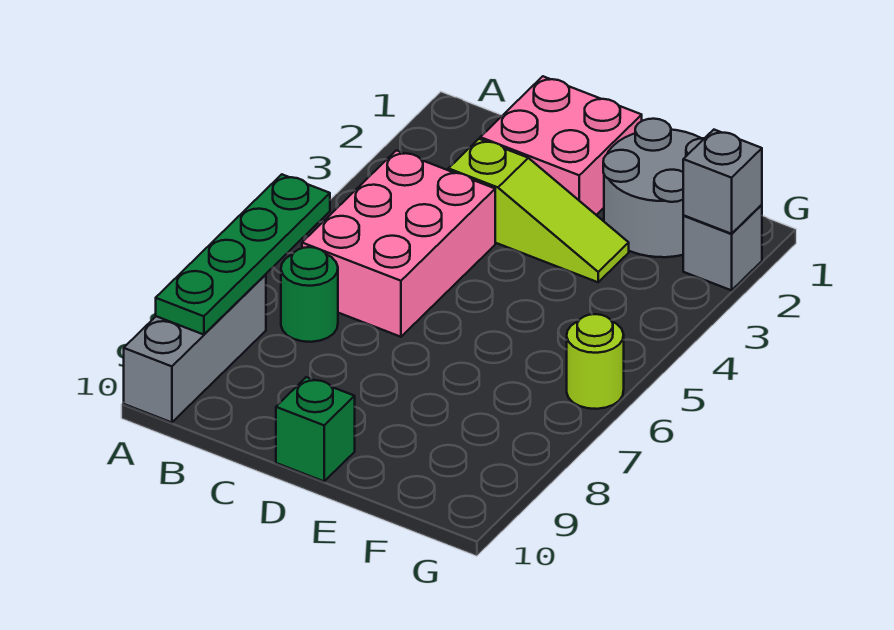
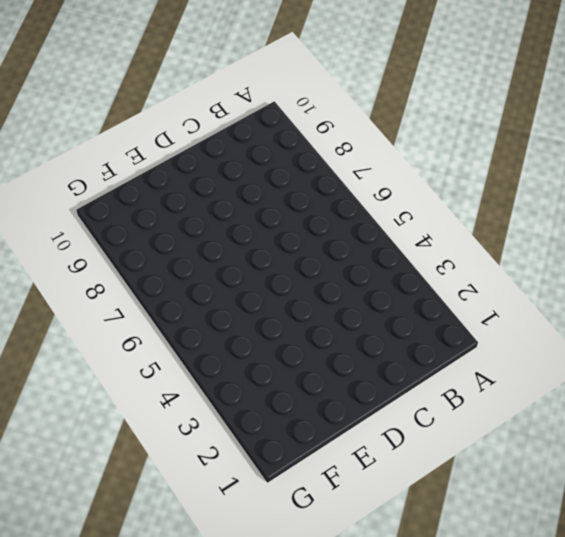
none -> grey brick A8:A10 level 1
none -> pink brick B4:C6 level 1

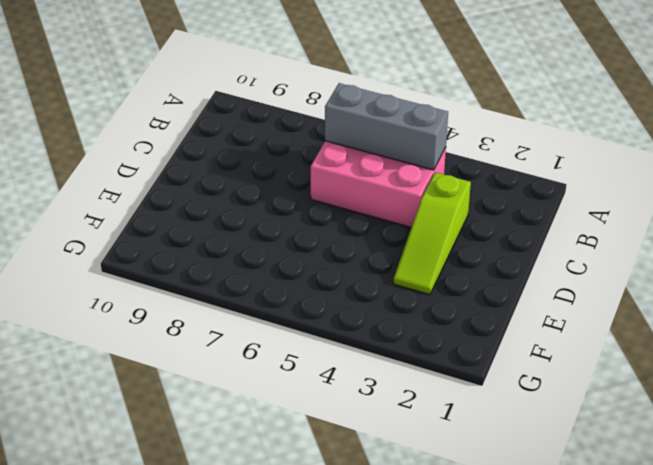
grey brick B4:B6 level 2 -> grey brick A8:A10 level 1
none -> green round brick B7 level 1
none -> pink brick C1:D2 level 1

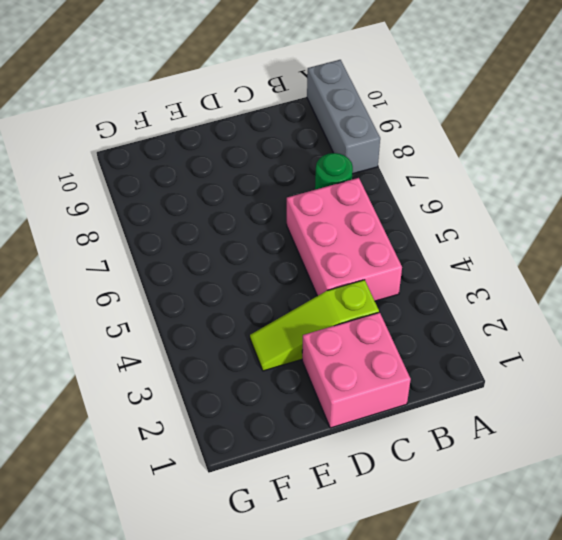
none -> green brick D10 level 1
none -> grey round brick E1:F2 level 1

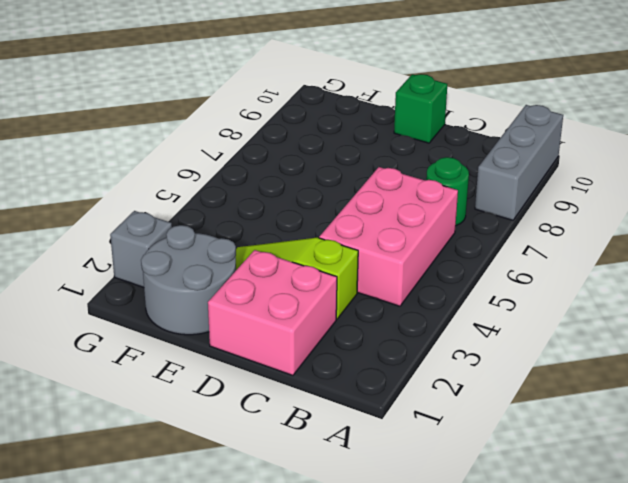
none -> lime round brick G6 level 1
none -> green plate A6:A9 level 2

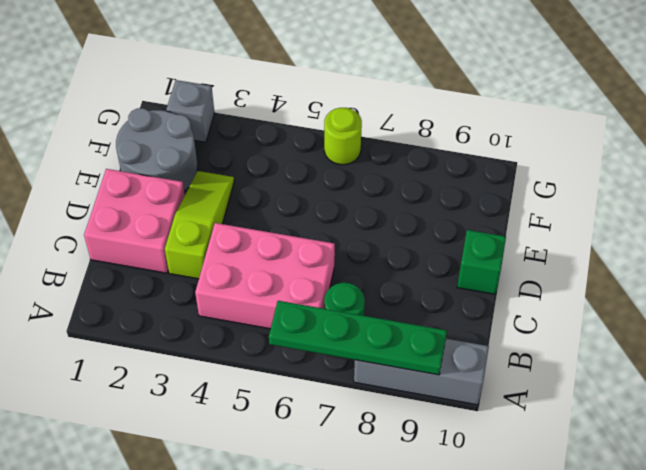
none -> grey brick G2 level 2

